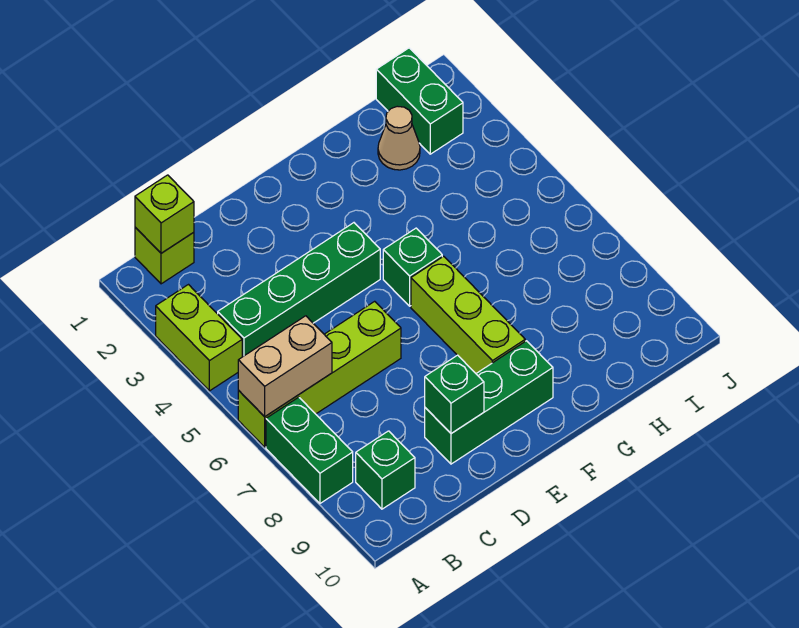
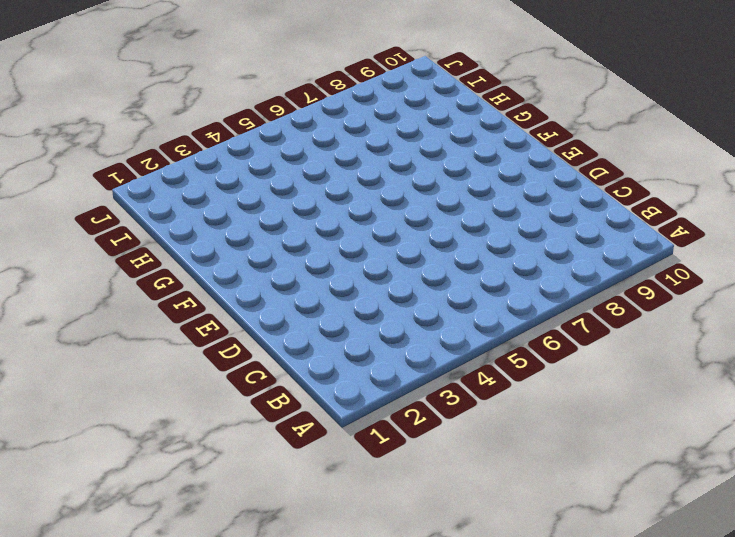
none -> lime brick A3:A4 level 1
none -> lime brick A6:D6 level 1
none -> green brick A7:A8 level 1

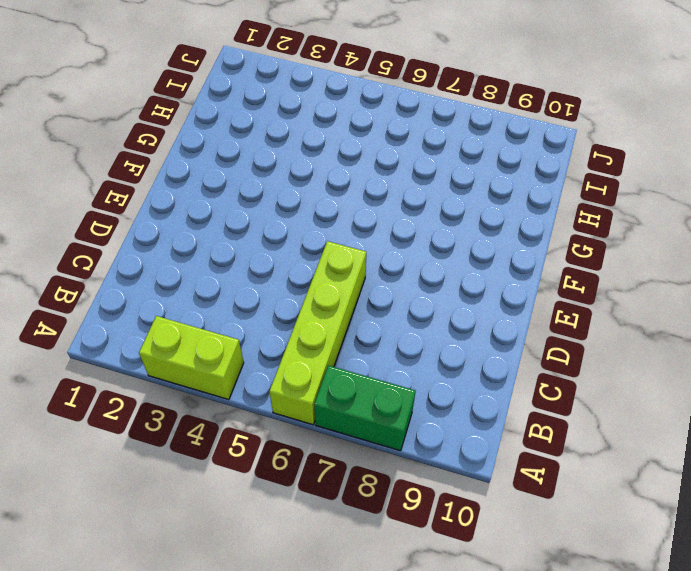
none -> lime brick B1 level 1
none -> green brick B4:E4 level 1
none -> green brick B9 level 1

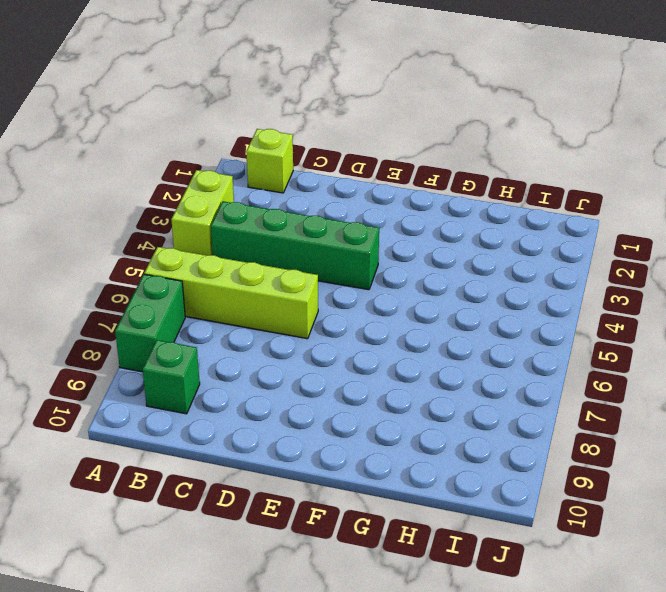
none -> green brick D9:F9 level 1
none -> green brick F5 level 1
none -> lime brick F6:F8 level 1

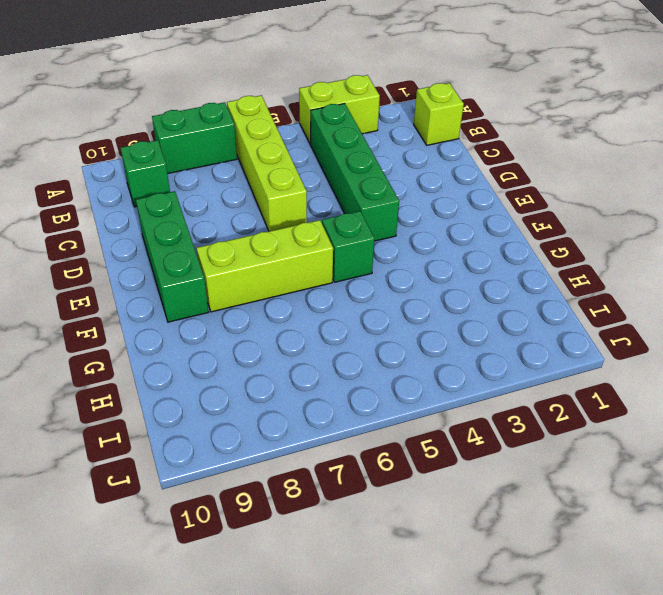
none -> tan cone H2 level 1
none -> green brick I1:I2 level 1
none -> tan brick A6:B6 level 2

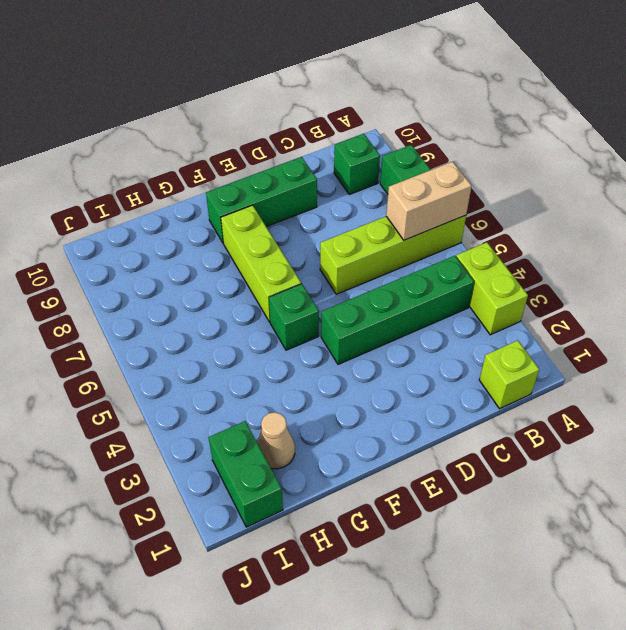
none -> lime brick B1 level 2
none -> green brick D9 level 2

